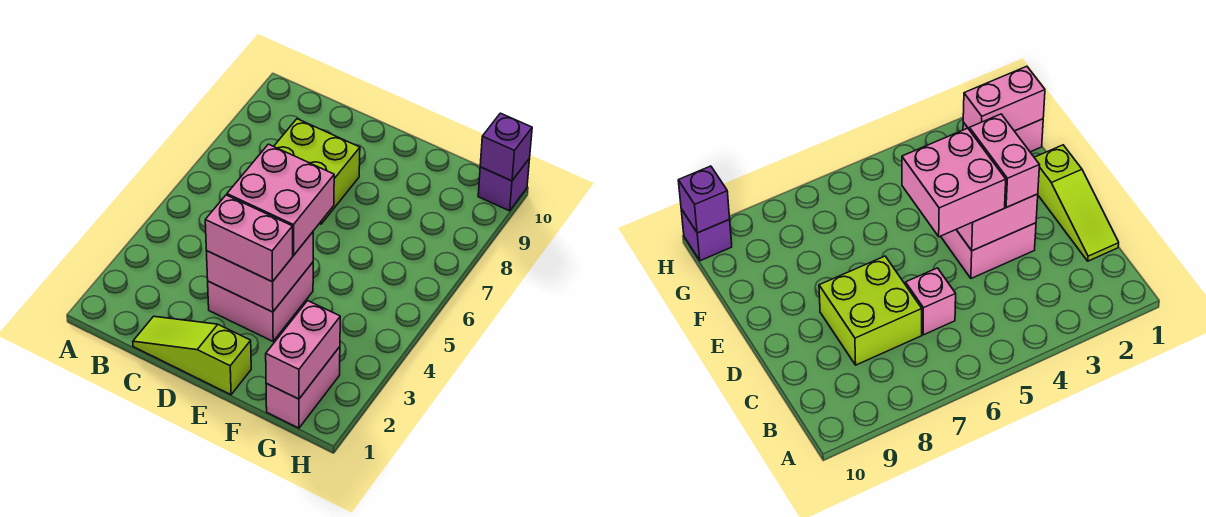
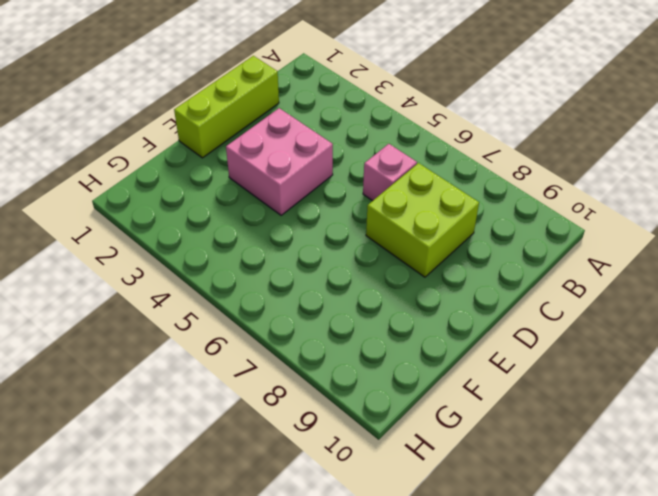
lime brick C1:E1 level 1 -> lime slope C1:E1 level 1 top E
none -> pink brick G1:G2 level 1
none -> purple brick H10 level 1

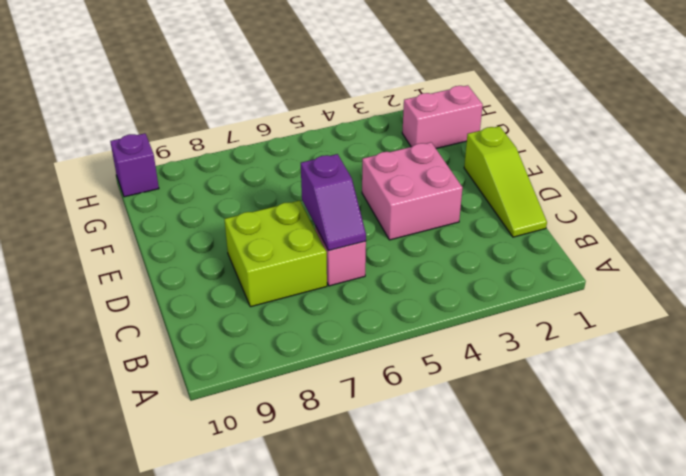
purple slope C6:D6 level 2 top D -> none
none -> pink brick D3:E4 level 2
none -> pink brick G1:G2 level 2

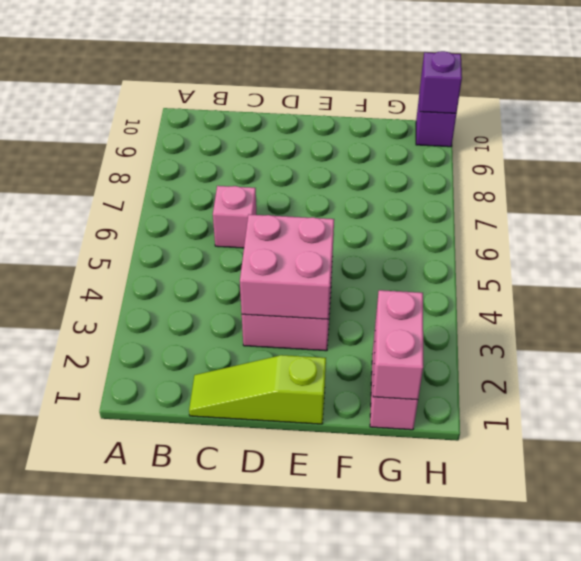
none -> lime brick C7:D8 level 1
none -> pink brick D3:E3 level 3

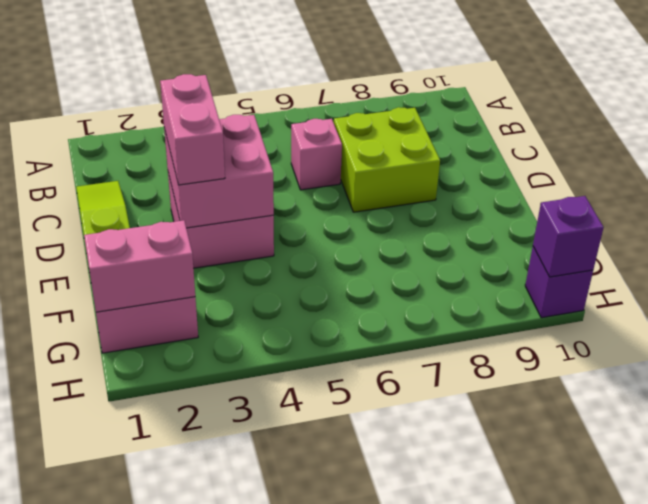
none -> pink brick D4:E5 level 3

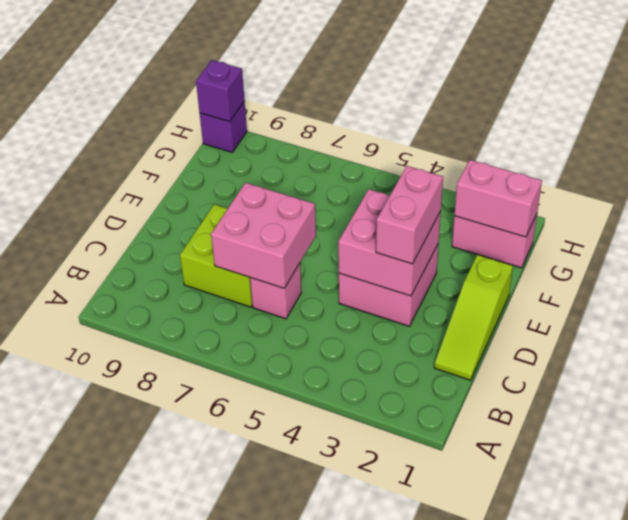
pink brick C6:D7 level 2 -> pink brick D4:E5 level 3

